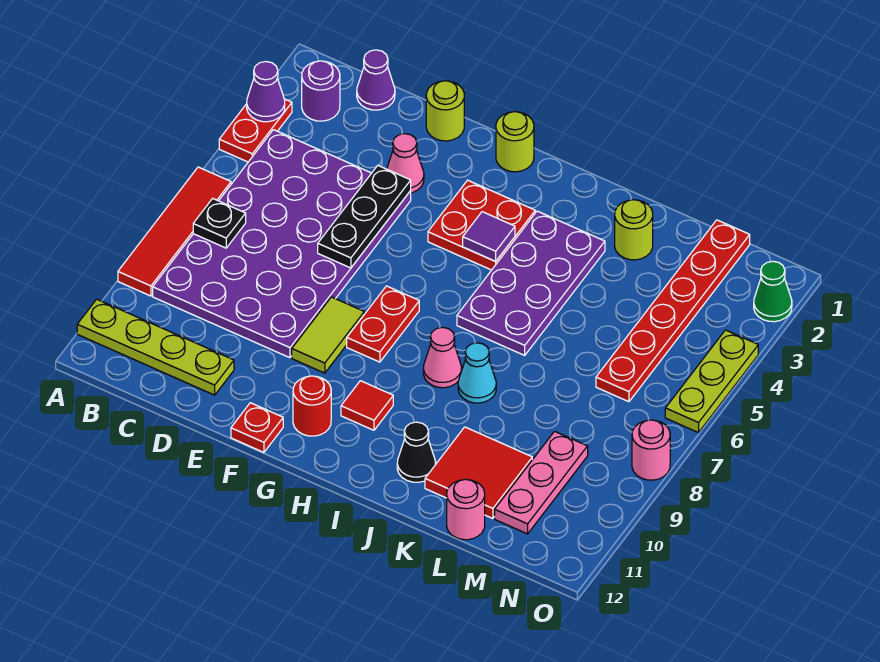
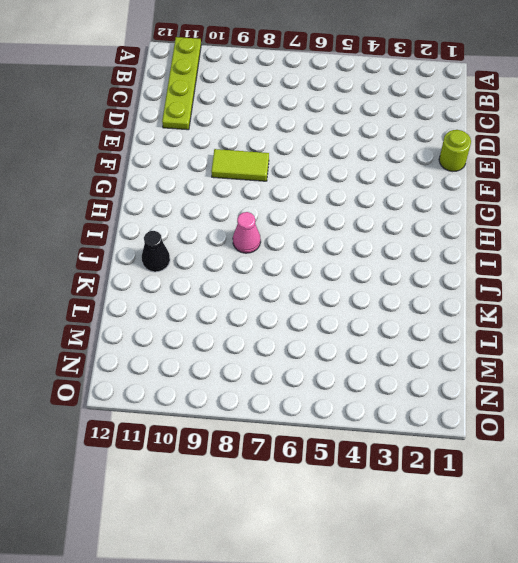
none -> red plate A3:A4 level 1
none -> red tile A6:A9 level 1
none -> purple round brick B2 level 1
none -> purple plate B4:E9 level 1

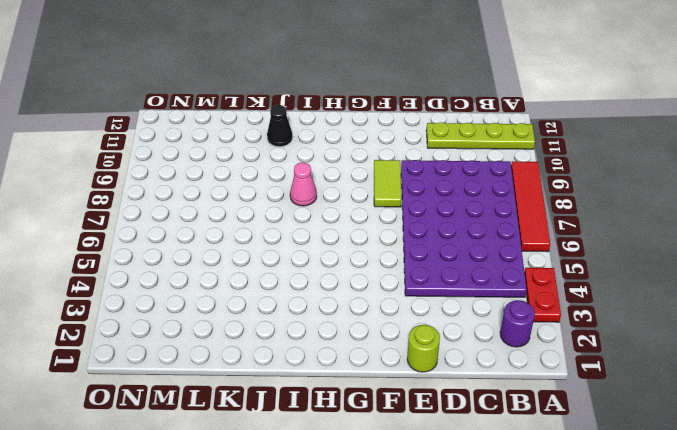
none -> purple cone C1 level 1
none -> pink cone E3 level 1
none -> red plate F12 level 1
none -> lime round brick G1 level 1

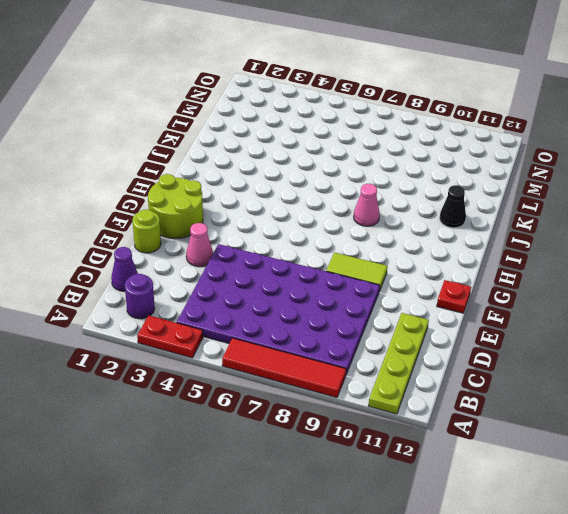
lime round brick F1:G2 level 1 -> lime round brick G1 level 1
none -> red plate G3:H4 level 1
none -> red plate G7:G8 level 1
none -> red round brick G11 level 1
none -> red tile H10 level 1

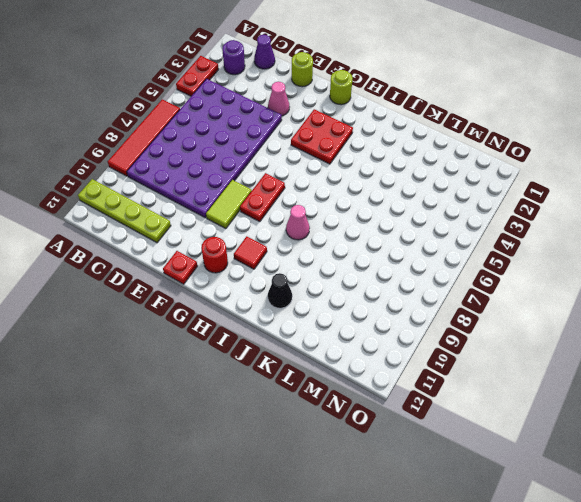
none -> purple plate I3:J6 level 1
none -> cyan cone J8 level 1
none -> lime round brick K2 level 1
none -> red tile K10:L11 level 1

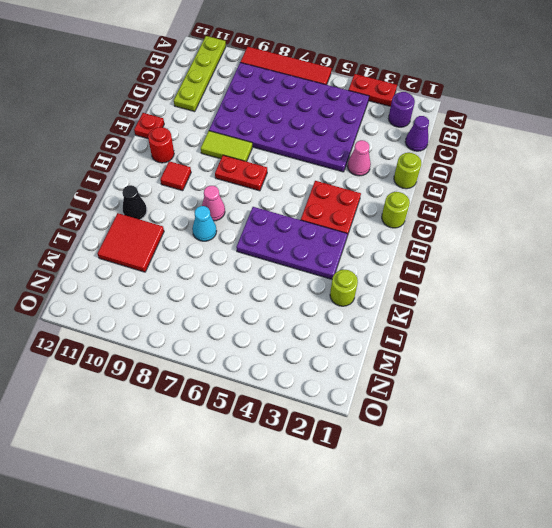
none -> pink round brick L12 level 1
none -> red plate M1:M6 level 1
none -> pink plate M9:M11 level 1
none -> green cone O2 level 1

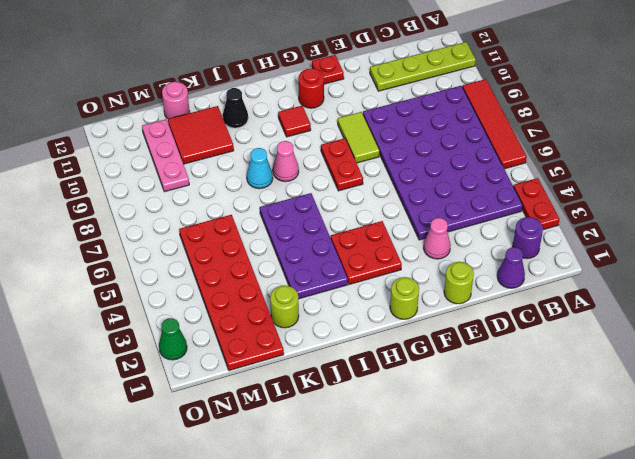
red plate L1:M6 level 1 -> red plate M1:M6 level 1
none -> lime plate O4:O6 level 1
none -> pink round brick O8 level 1
none -> purple cone A3 level 2
none -> black plate B7 level 2

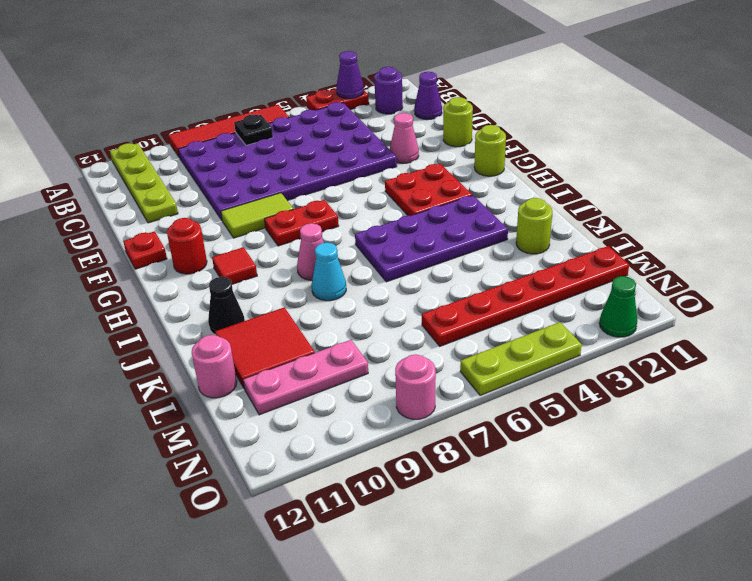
none -> black plate E4:E6 level 2
none -> purple tile H4 level 2

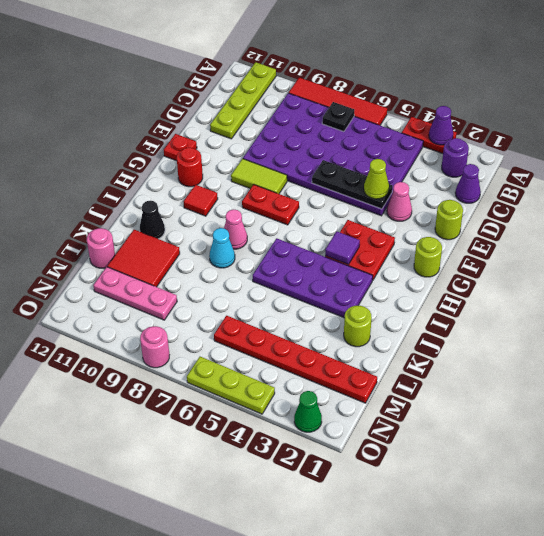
lime cone E4 level 3 -> none

